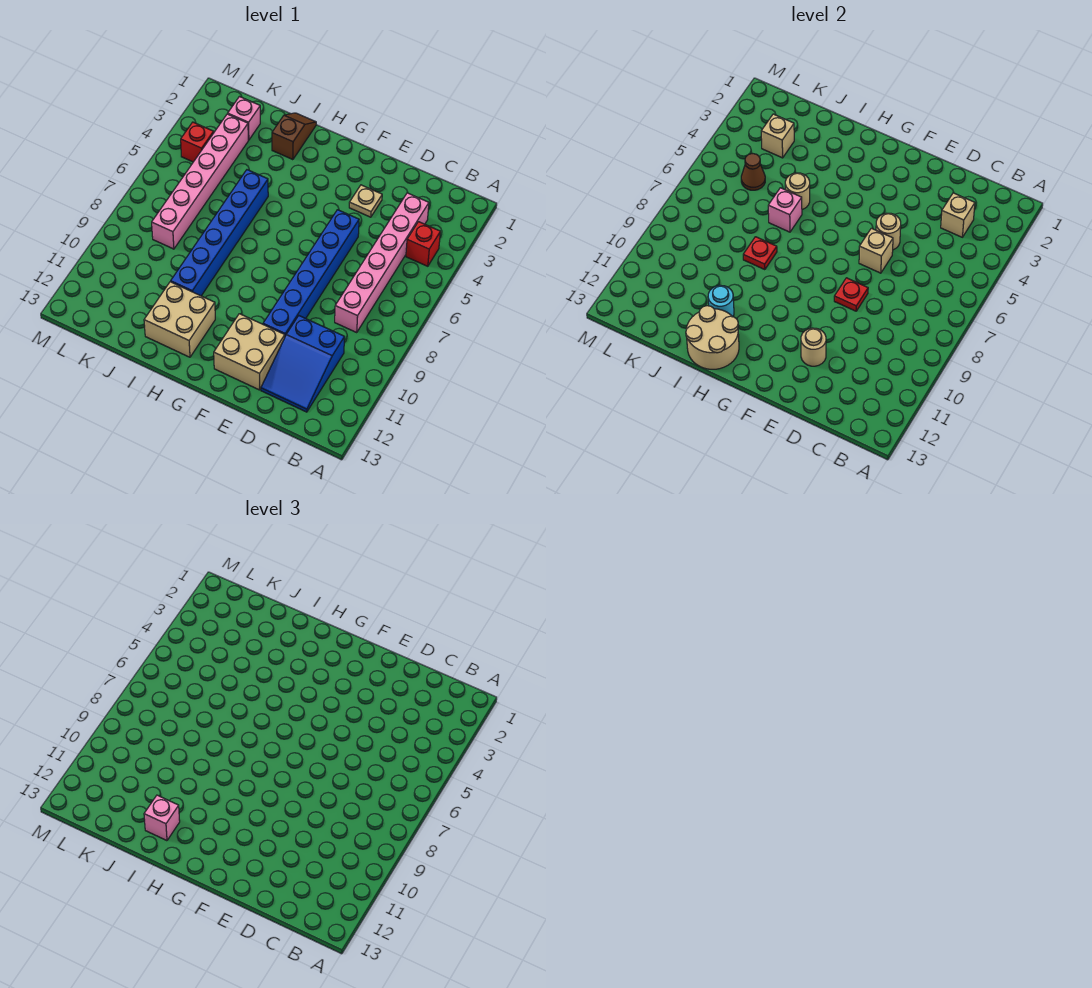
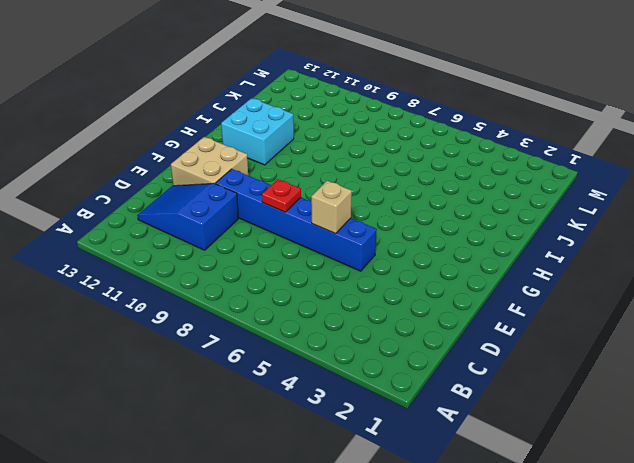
cyan brick H11:I12 level 1 -> tan brick H11:I12 level 1
none -> red brick B4 level 1
none -> pink brick C3:C8 level 1
none -> tan plate E3 level 1

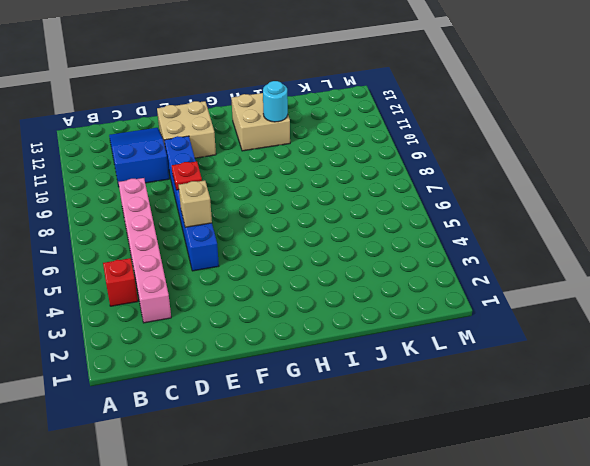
none -> tan plate E3 level 1
none -> brown slope I1:I2 level 1 top 2
none -> blue brick I5:I10 level 1

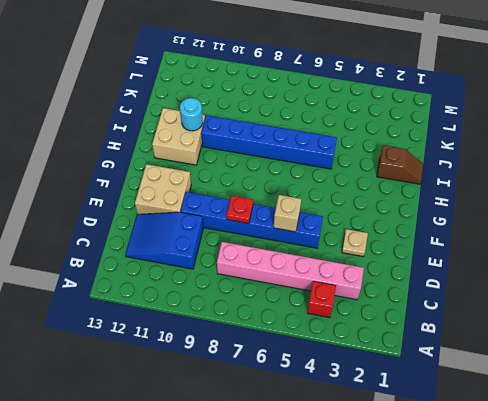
none -> pink brick K2 level 1
none -> pink brick K3:K8 level 1
none -> red brick L4 level 1

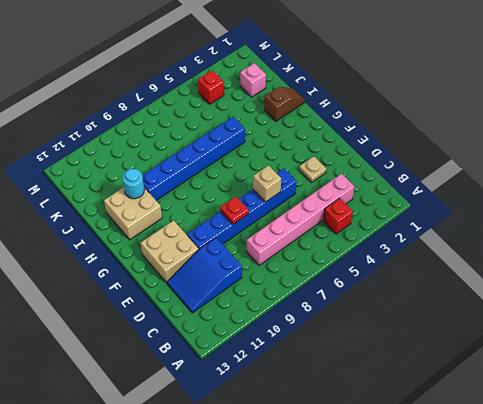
none -> pink brick K3:K8 level 1
none -> tan brick C3 level 2
none -> tan round brick E5 level 2

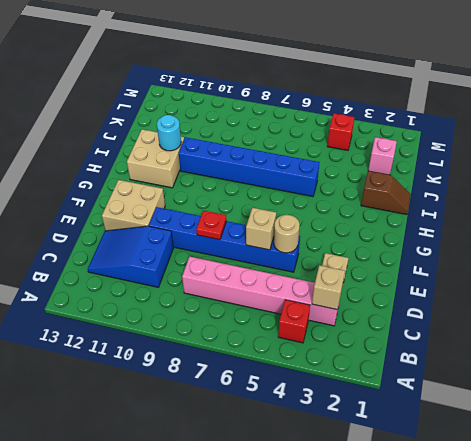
none -> pink brick K3:K8 level 1
none -> tan round brick E11 level 2
none -> tan round brick H12:I13 level 2

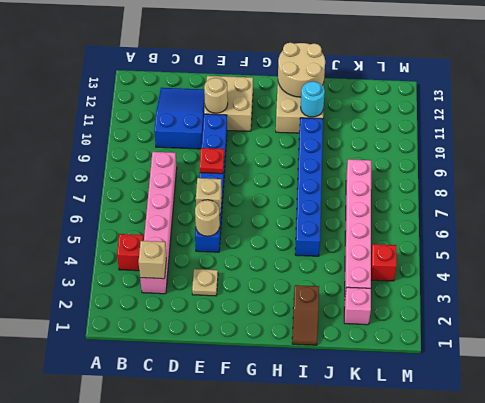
none -> tan round brick I5 level 2
none -> pink brick I6 level 2
none -> red plate I8 level 2

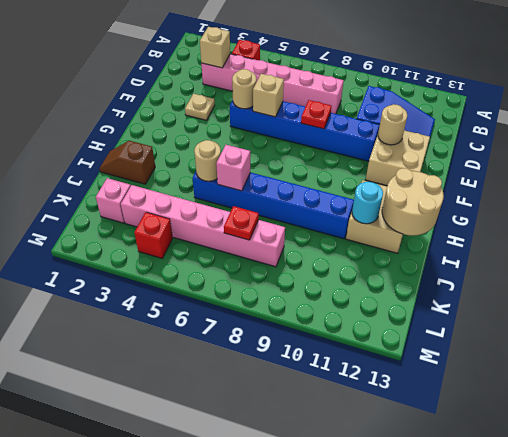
red plate K7 level 2 -> red plate I8 level 2
none -> tan brick K3 level 2
none -> brown cone K5 level 2
none -> pink brick I12 level 3

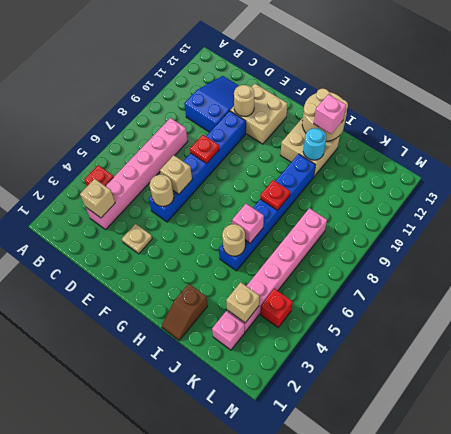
none -> brown cone K5 level 2

